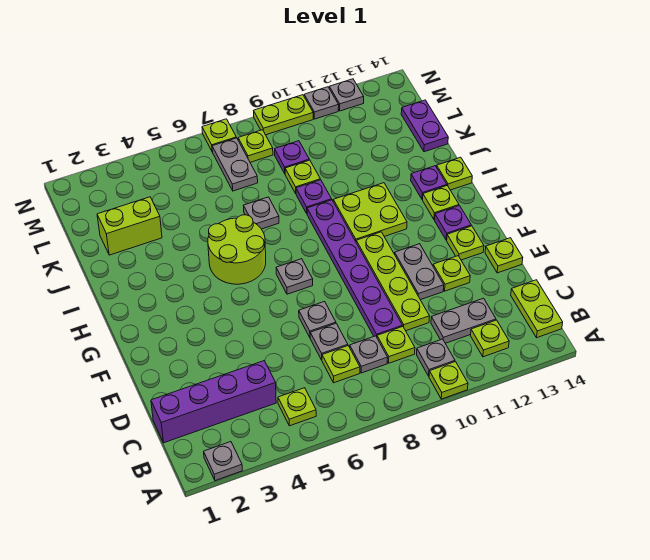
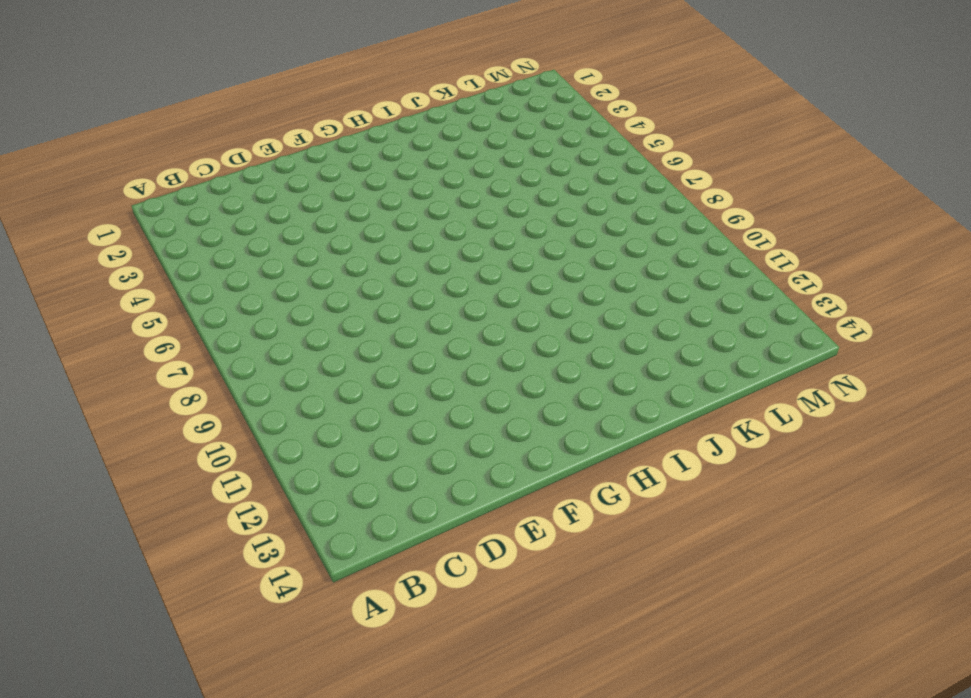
none -> grey plate A2 level 1
none -> lime plate A10 level 1
none -> lime plate B5 level 1
none -> grey plate B10 level 1

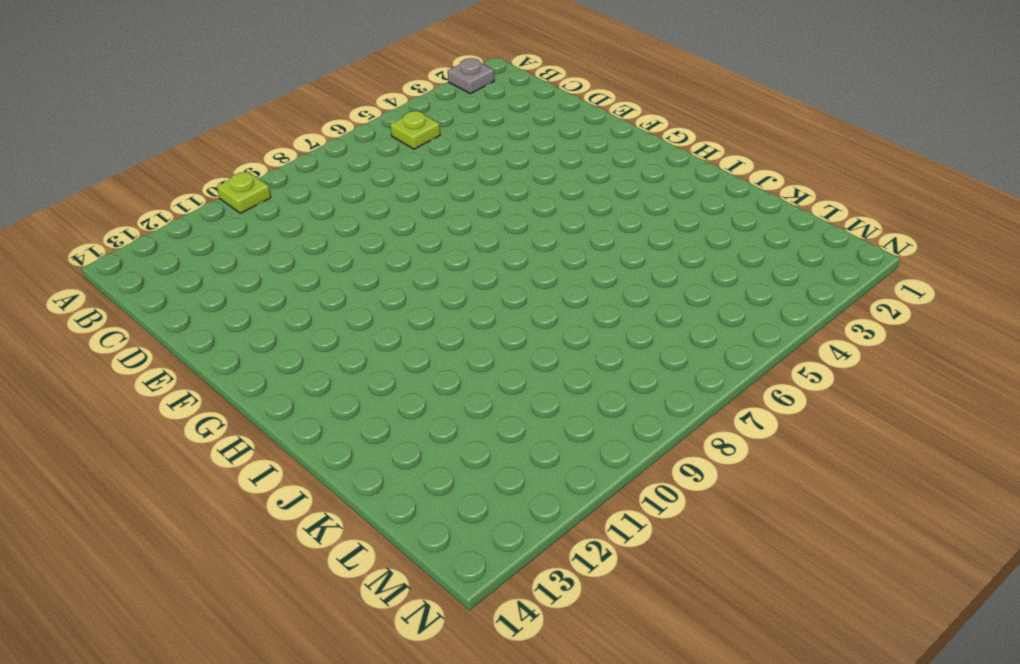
none -> grey plate B10 level 1
none -> lime plate B12 level 1
none -> lime plate B14:C14 level 1
none -> purple brick C1:C4 level 1

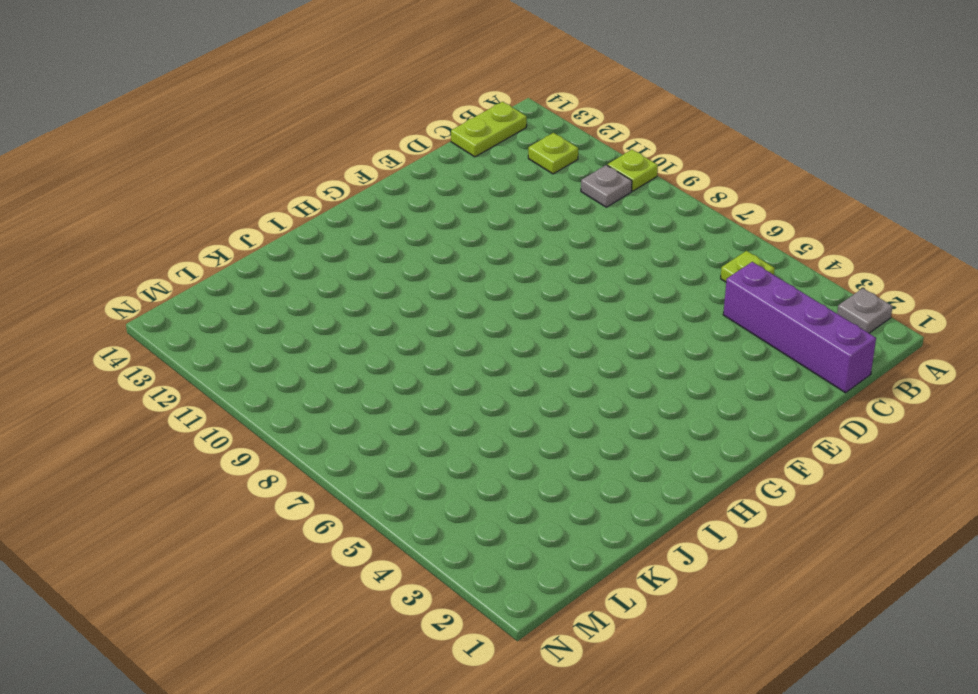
none -> lime plate C7 level 1
none -> grey plate C8 level 1
none -> lime plate C9 level 1
none -> grey plate C11:C12 level 1

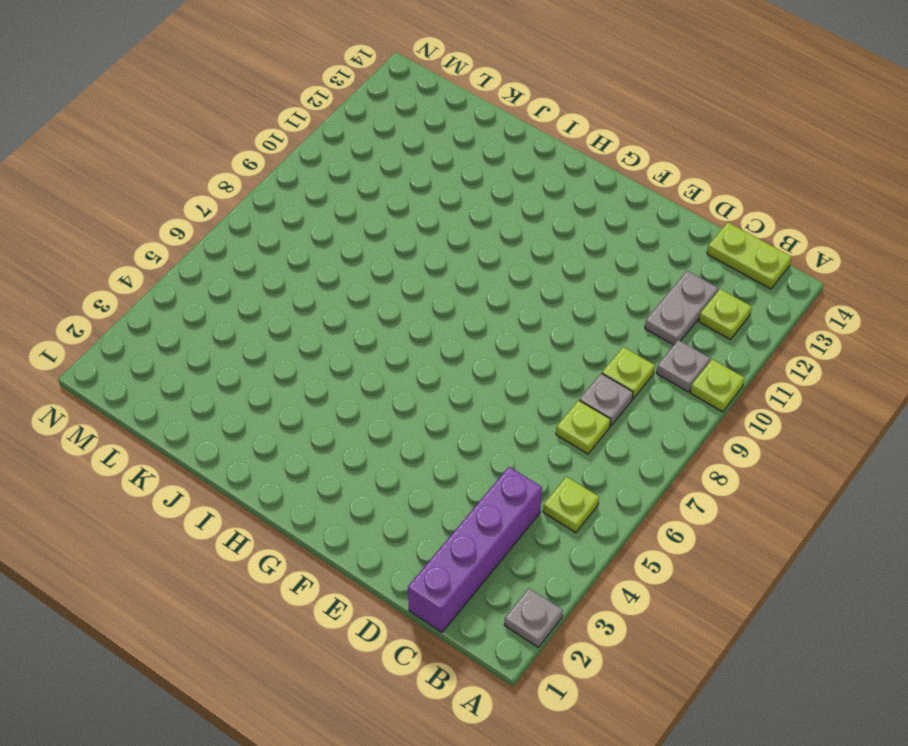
none -> grey plate D7 level 1
none -> purple plate D9:I9 level 1
none -> lime plate D10:G10 level 1
none -> grey plate E7 level 1

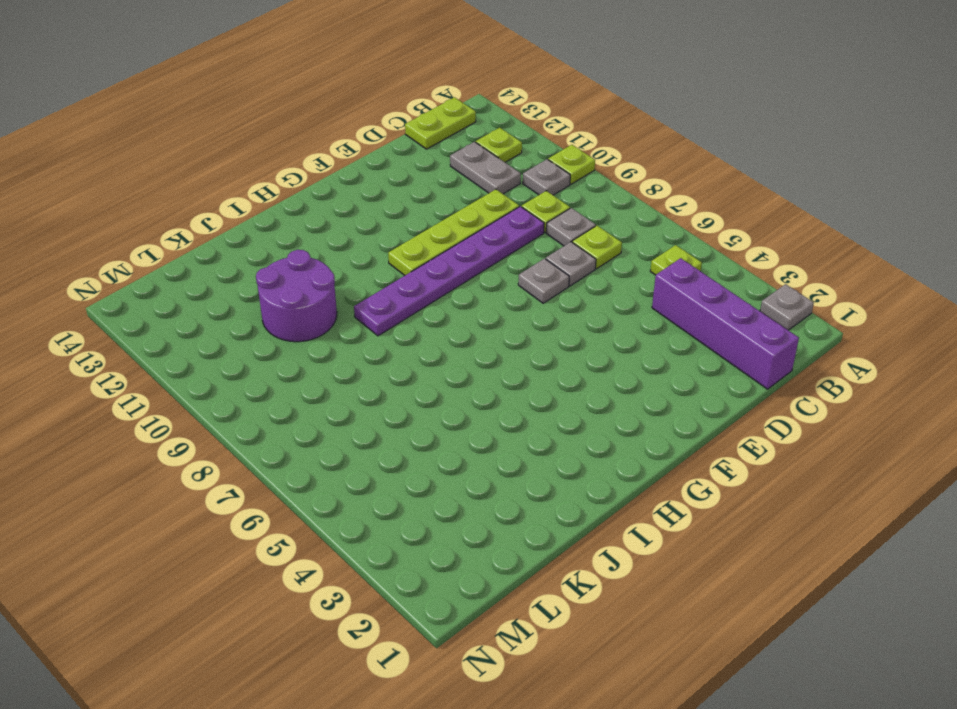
purple round brick J10:K11 level 1 -> none
none -> grey plate E11:F11 level 1
none -> lime plate E12 level 1
none -> lime plate E14 level 1
none -> lime plate F13 level 1

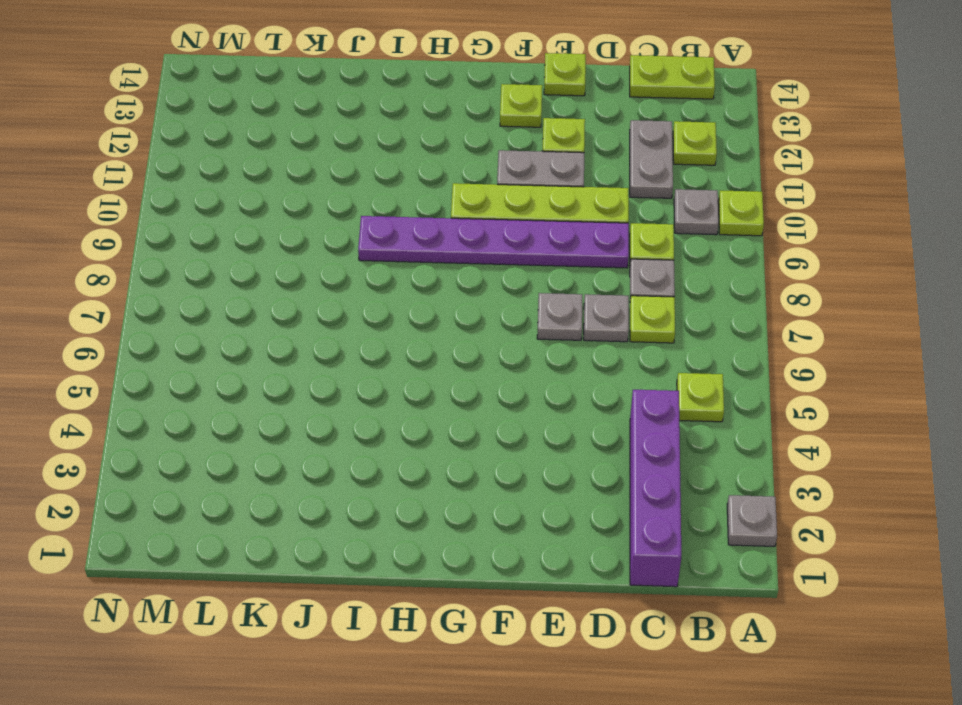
none -> grey plate G7 level 1
none -> purple plate G13 level 1
none -> lime round brick H5:I6 level 1
none -> lime plate H10:I11 level 1

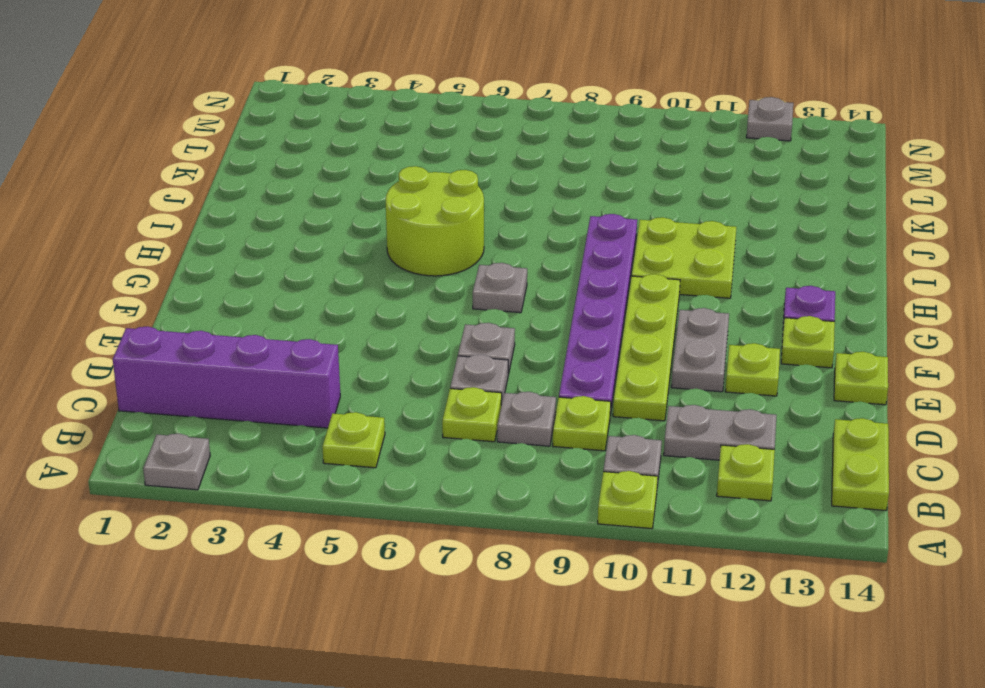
none -> lime plate H13 level 1
none -> purple plate I13 level 1
none -> lime plate I14 level 1
none -> grey plate J7 level 1

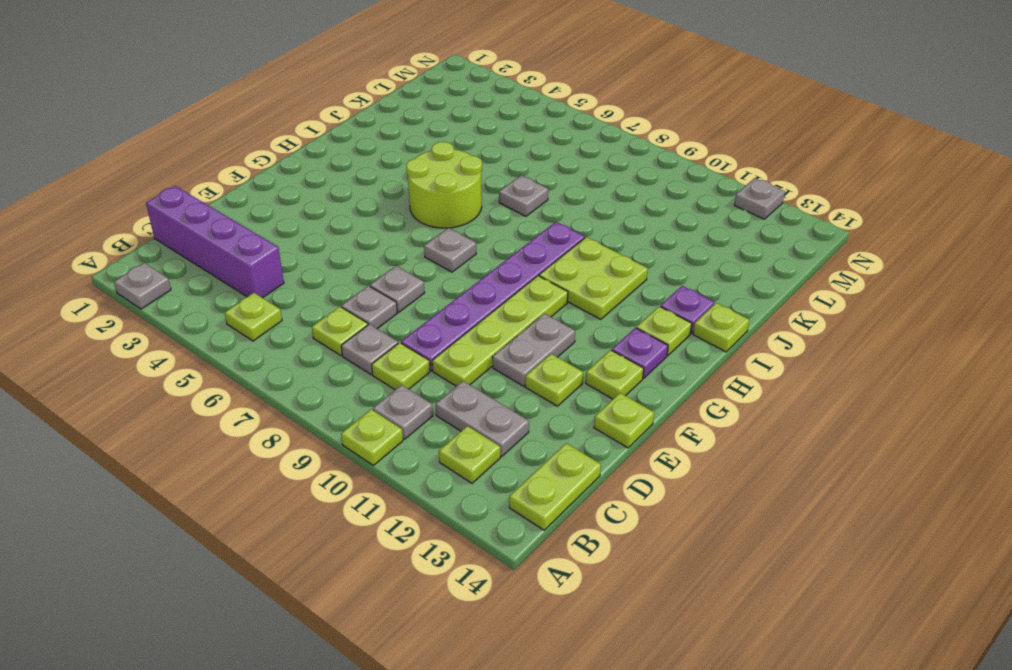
none -> purple plate J9 level 1
none -> lime brick K2:K3 level 1
none -> lime plate K9 level 1
none -> purple plate K14:L14 level 1

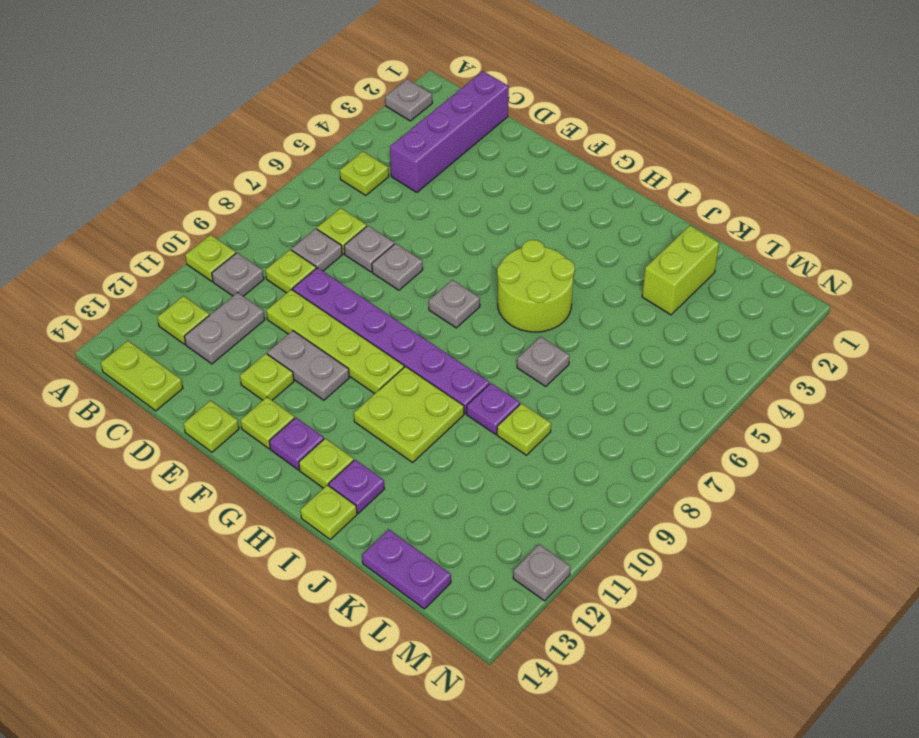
none -> grey plate L7:M7 level 1
none -> purple plate L9 level 1
none -> lime plate M8 level 1
none -> lime plate N7 level 1

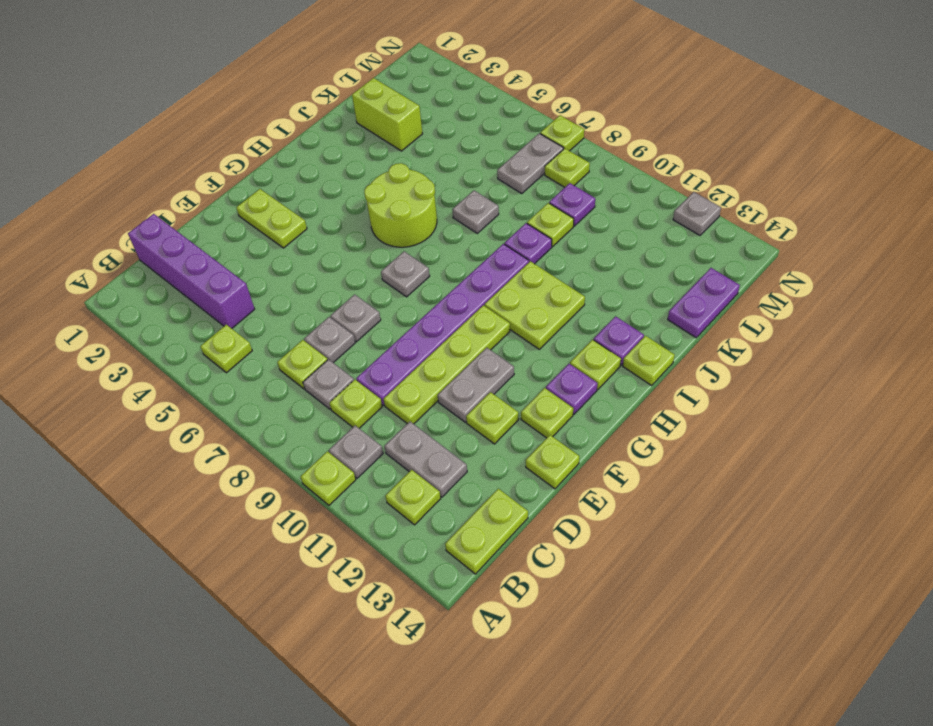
lime plate F2:F3 level 1 -> lime plate N9:N10 level 1
none -> grey plate A2 level 1
none -> grey plate N11 level 1

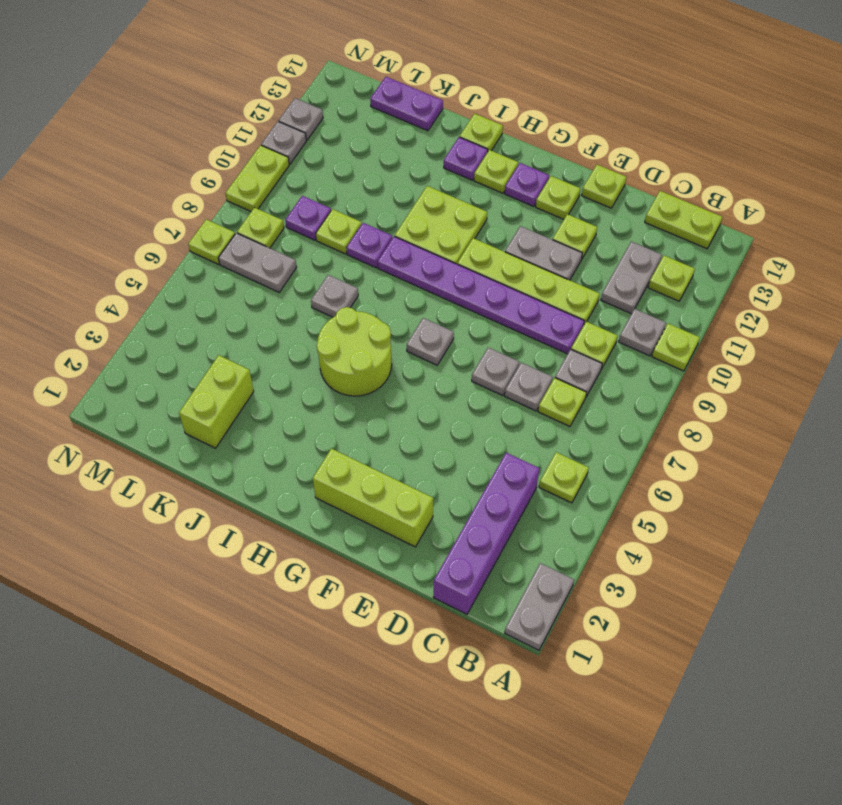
grey plate A1:A2 level 1 -> grey plate A2 level 1
lime brick E2:G2 level 1 -> none

